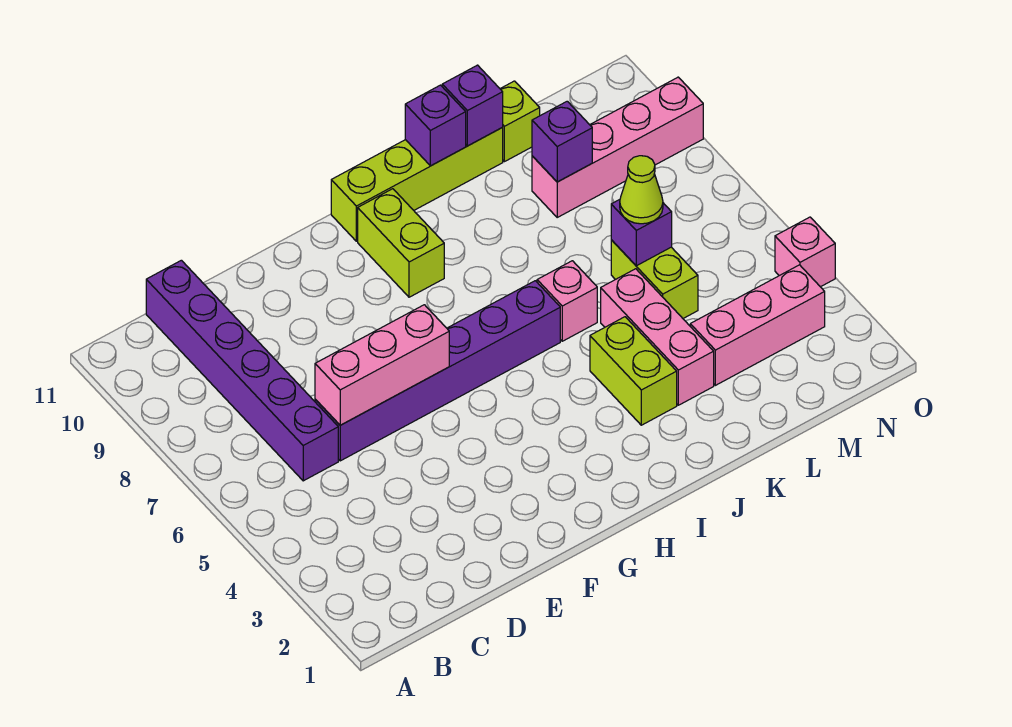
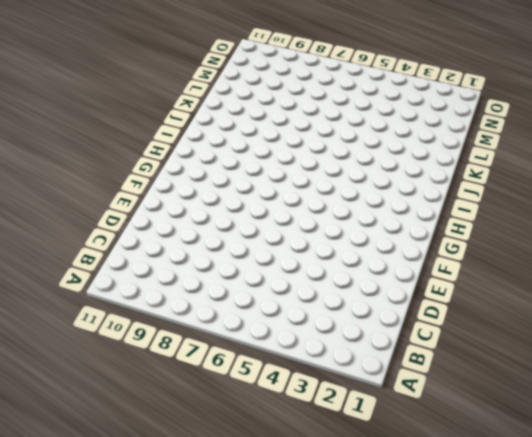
none -> purple brick C6:C11 level 1
none -> purple brick D6:I6 level 1
none -> lime brick H9:H10 level 1

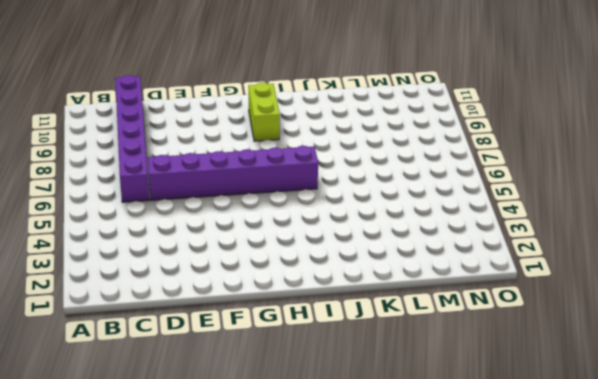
none -> lime brick H11:K11 level 1
none -> lime brick J3:J4 level 1
none -> pink brick J6 level 1

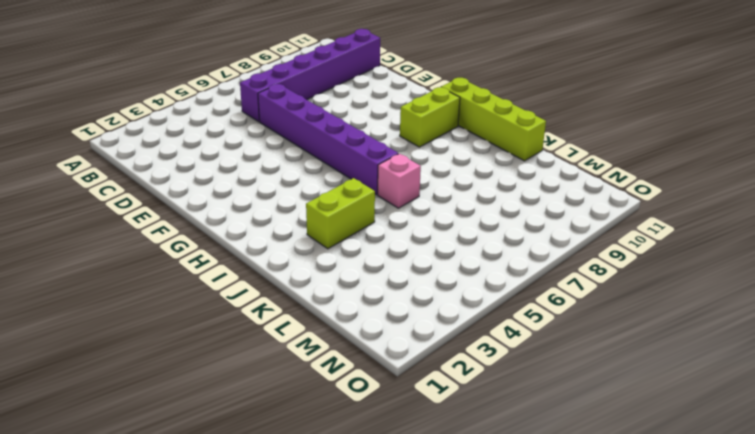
none -> pink brick K3:K5 level 1
none -> pink brick L3:N3 level 1
none -> lime brick L5:L6 level 1

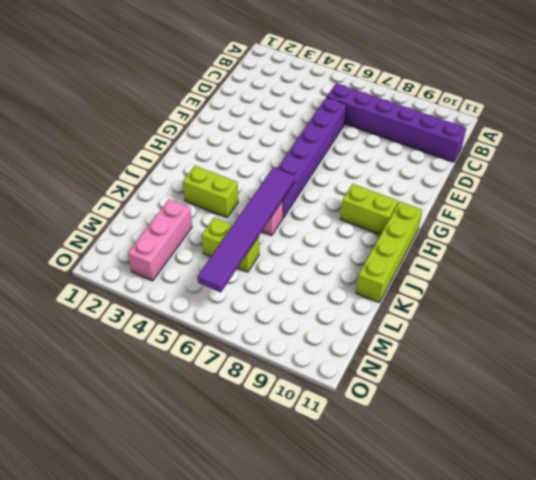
purple tile I6:N6 level 2 -> purple brick L6 level 2
none -> pink brick K3:K5 level 1
none -> pink brick L9:O9 level 1
none -> lime brick L11 level 1

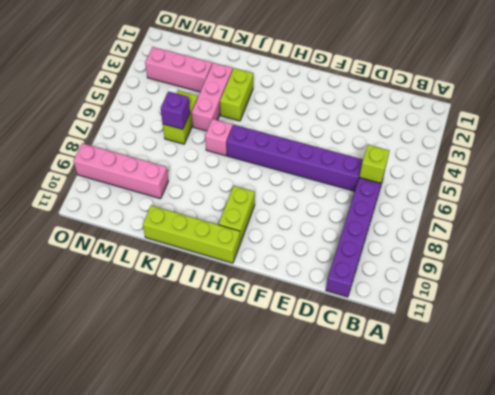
lime brick C6 level 2 -> lime brick L11 level 1
none -> pink brick O4 level 1
none -> pink brick D6:F6 level 2
none -> purple brick J11 level 2

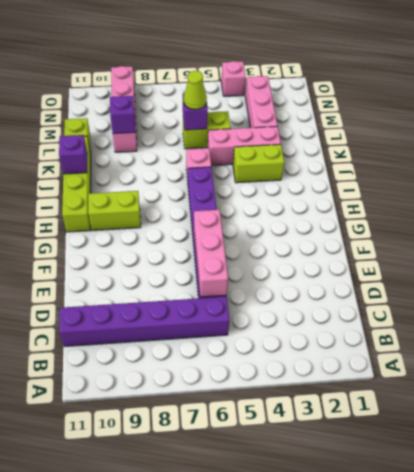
none -> purple brick K11 level 2

